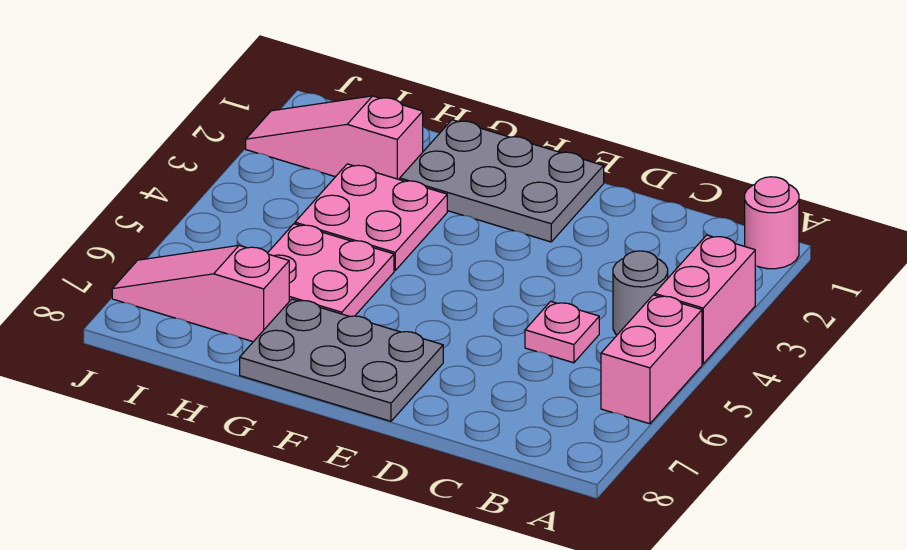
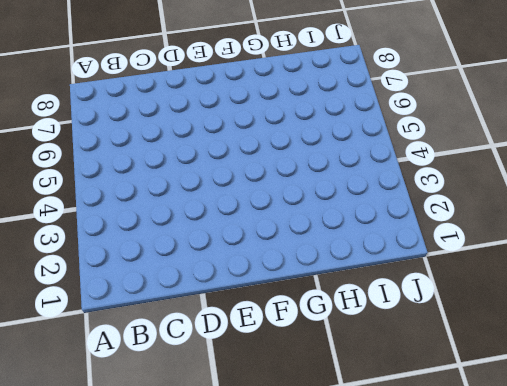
none -> pink round brick A1 level 1
none -> pink brick A3:A4 level 1

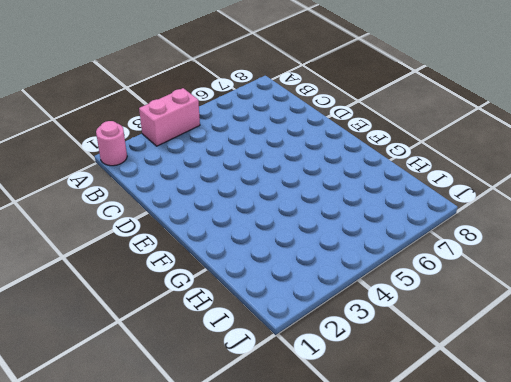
none -> pink brick A5:A6 level 1
none -> grey round brick B4 level 1

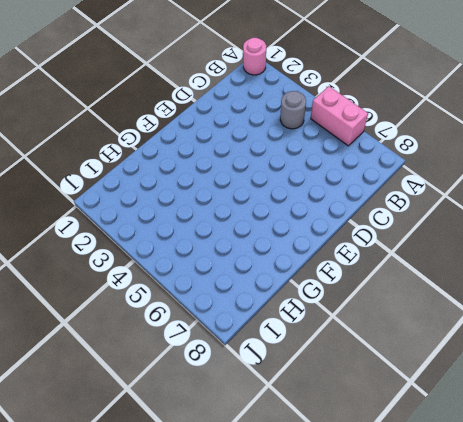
none -> pink brick A3:A4 level 1
none -> pink plate C5 level 1

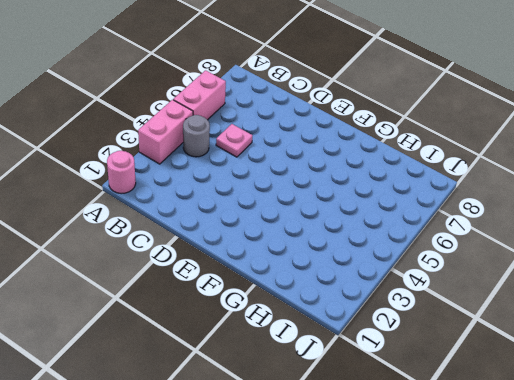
none -> grey plate E1:G2 level 1
none -> grey plate E7:G8 level 1

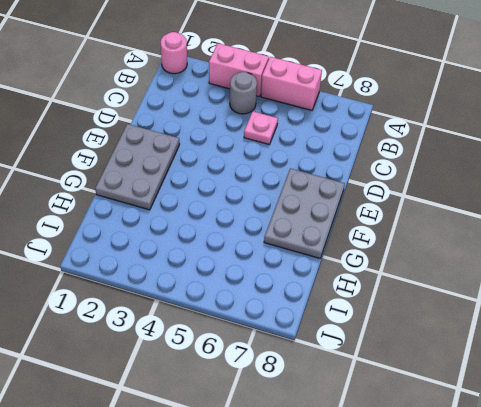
none -> pink plate G3:H4 level 1
none -> pink plate G5:H6 level 1

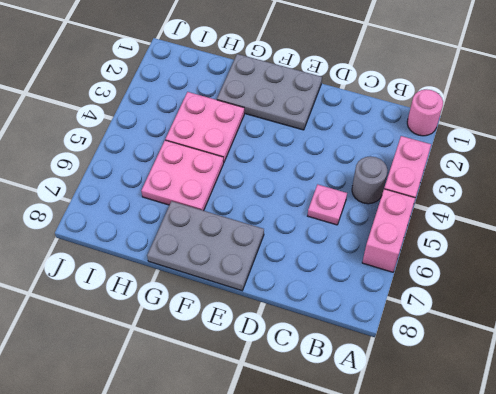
none -> pink slope H2:J2 level 1 top H
none -> pink slope H7:J7 level 1 top H

